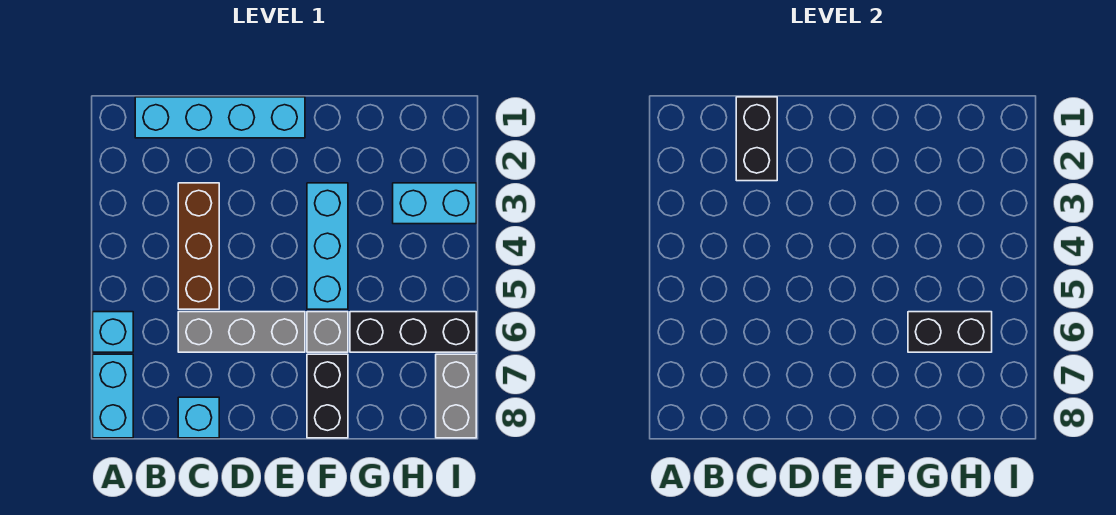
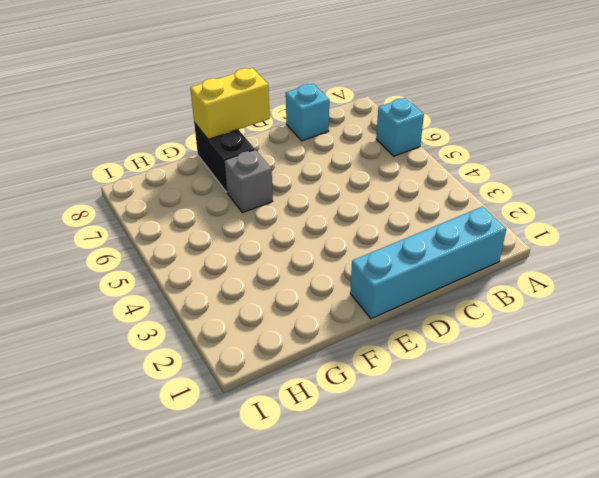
yellow brick E8:F8 level 2 -> none
none -> cyan brick A7:A8 level 1
none -> brown brick C3:C5 level 1
none -> grey brick C6:E6 level 1

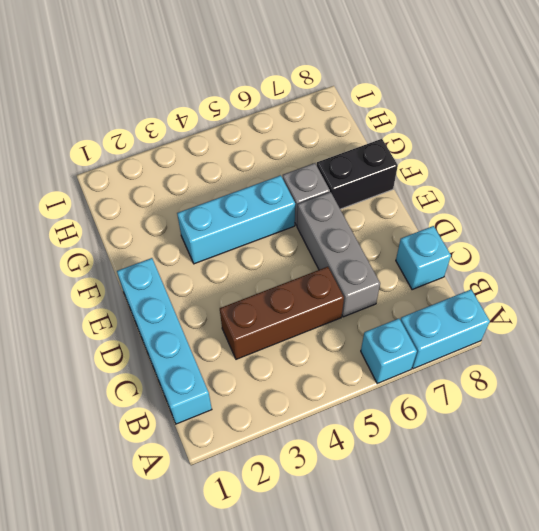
none -> black brick G6:I6 level 1
none -> cyan brick H3:I3 level 1
none -> grey brick I7:I8 level 1

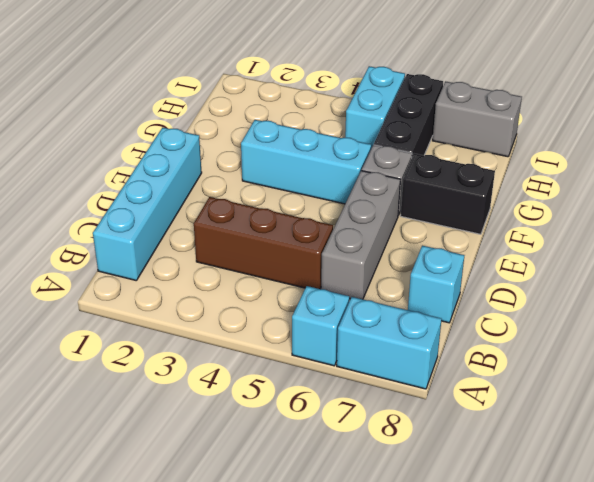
cyan brick H5:I5 level 1 -> cyan brick H3:I3 level 1
none -> black brick C1:C2 level 2
none -> black brick G6:H6 level 2

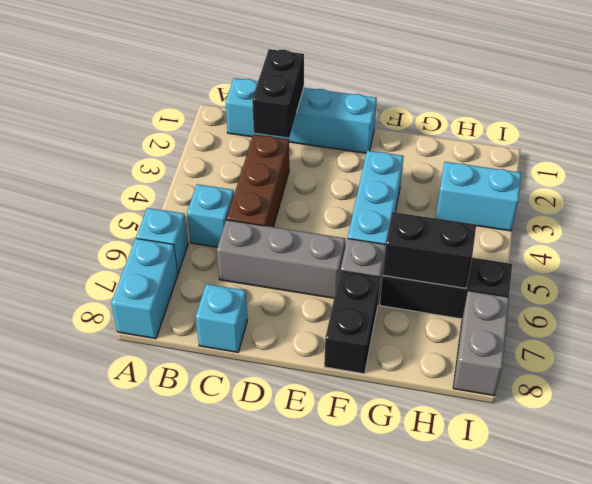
cyan brick B5 level 1 -> none

